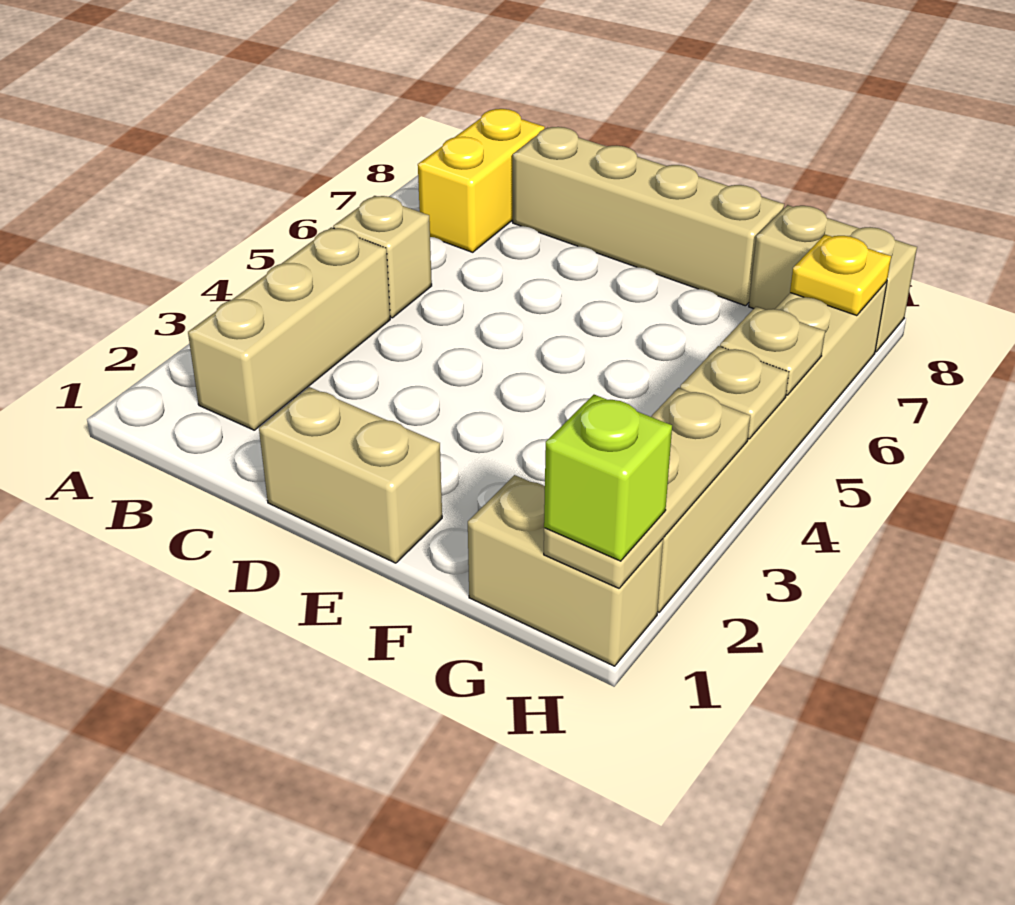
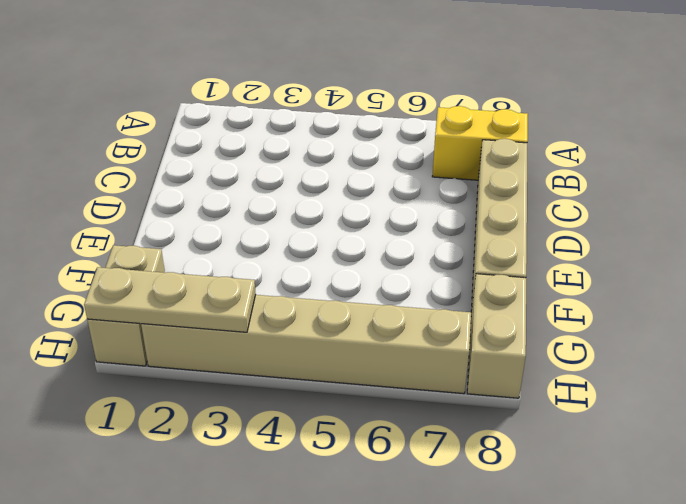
none -> tan brick B2:B4 level 1
none -> tan brick B5 level 1
none -> tan brick D1:E1 level 1

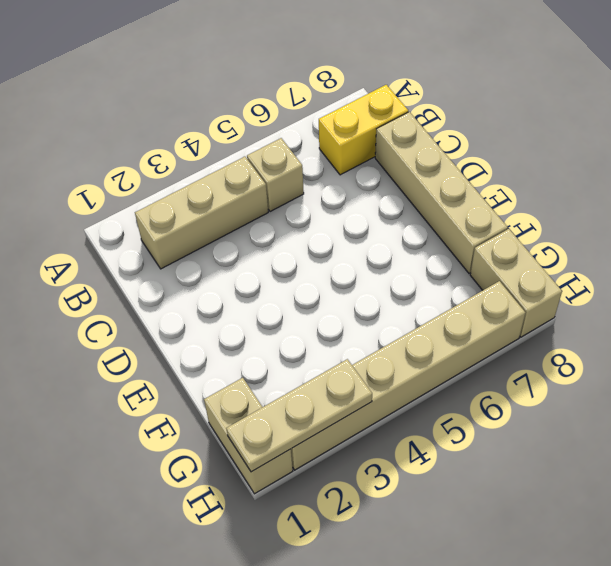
none -> tan brick D1:E1 level 1
none -> tan plate H4 level 2
none -> tan plate H5 level 2

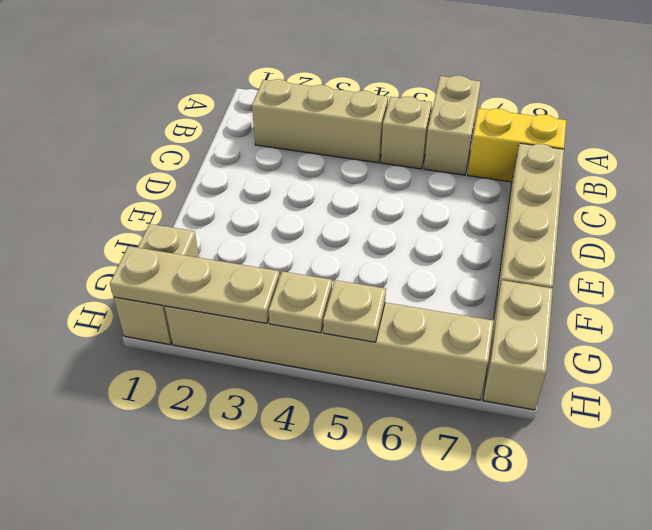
tan brick A6:B6 level 1 -> tan brick D1:E1 level 1
none -> yellow plate H7 level 2
none -> lime brick H1 level 3

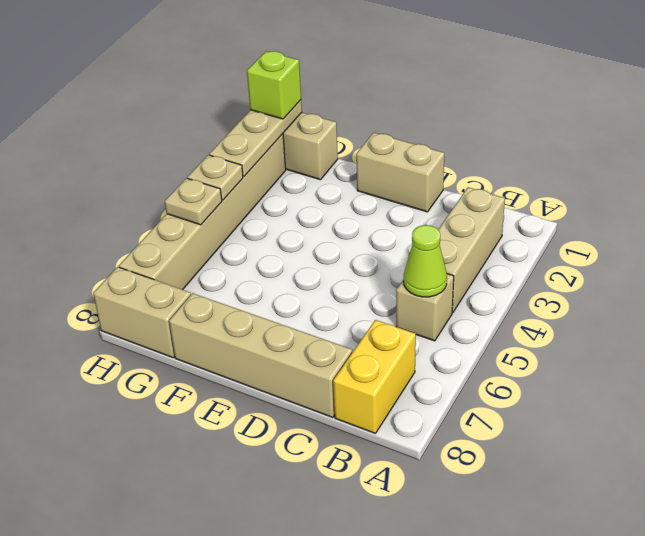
lime cone B5 level 2 -> none
none -> yellow plate H7 level 2

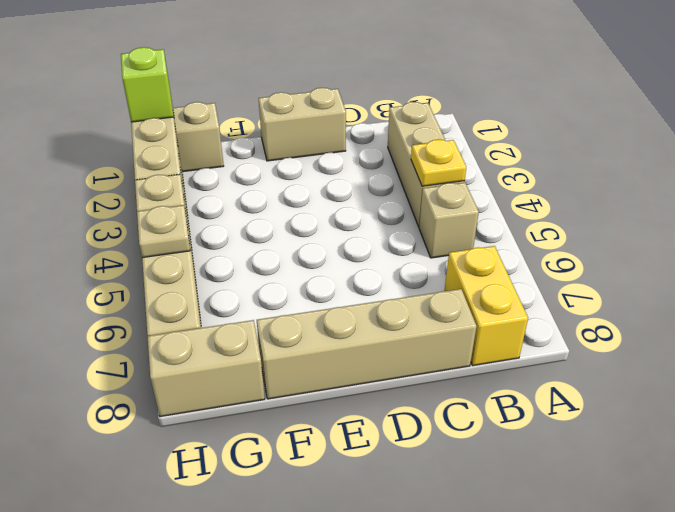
yellow plate B4 level 2 -> yellow plate H7 level 2

